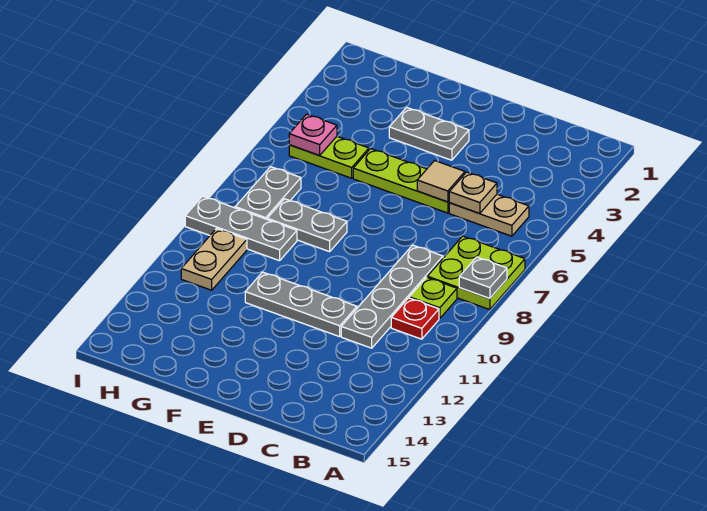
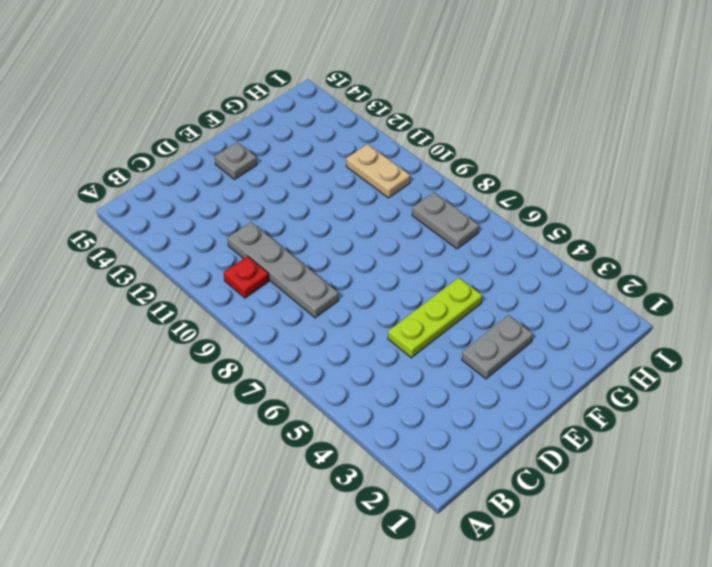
grey plate E14 level 1 -> grey plate A8 level 2
none -> lime plate A7:B8 level 1
none -> tan plate B5:C5 level 1
none -> lime plate B9 level 1

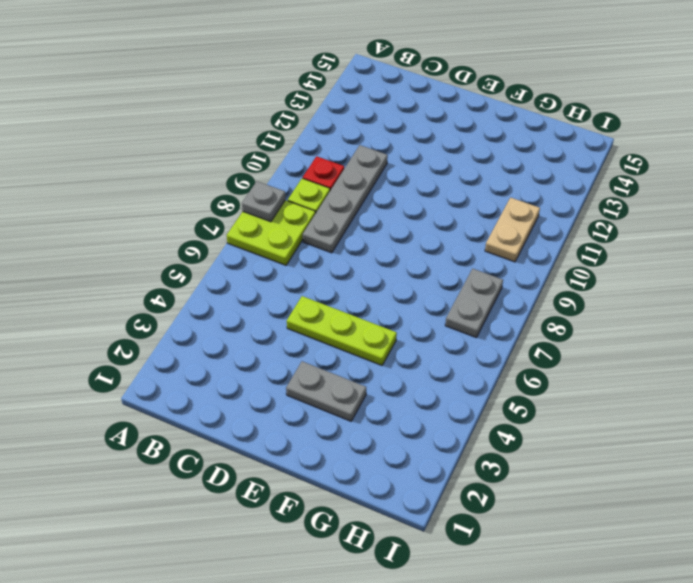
none -> tan plate B5:C5 level 1
none -> grey plate D11:F11 level 1
none -> grey plate F8:G8 level 1

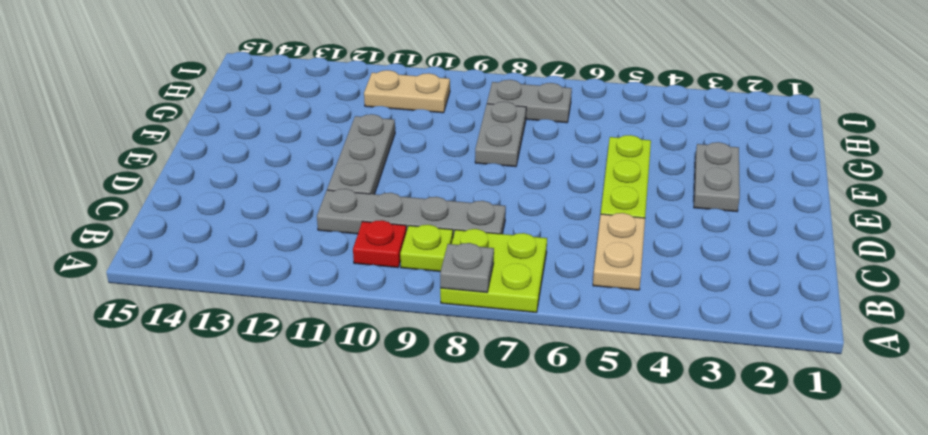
none -> lime plate G5:H5 level 1
none -> grey plate G9:I9 level 1
none -> tan plate C5 level 2

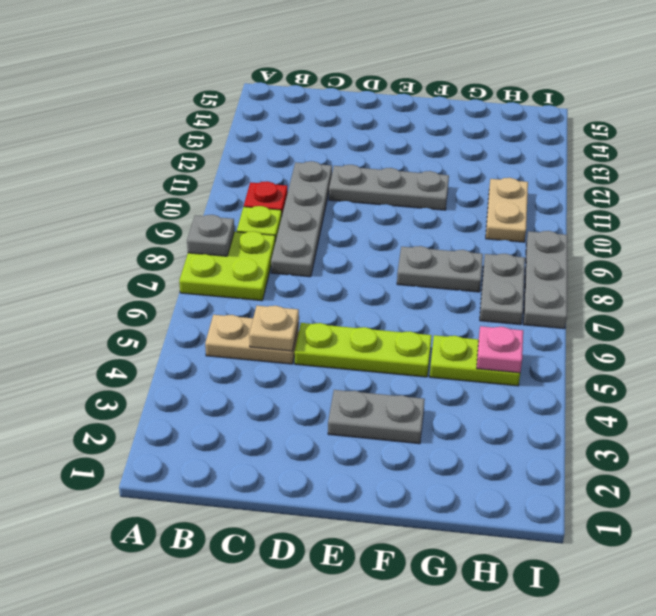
grey plate I7:I9 level 1 -> grey plate G9:I9 level 1
none -> tan tile D5 level 2

